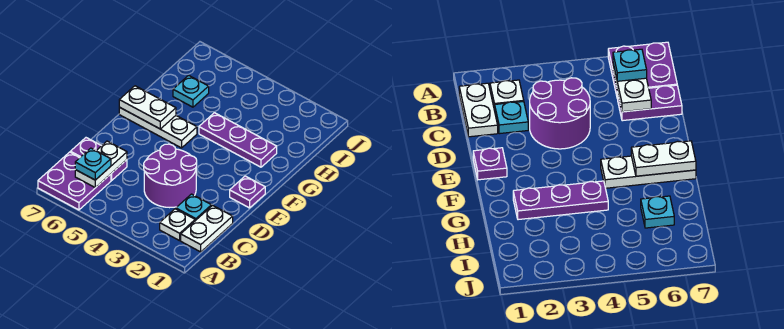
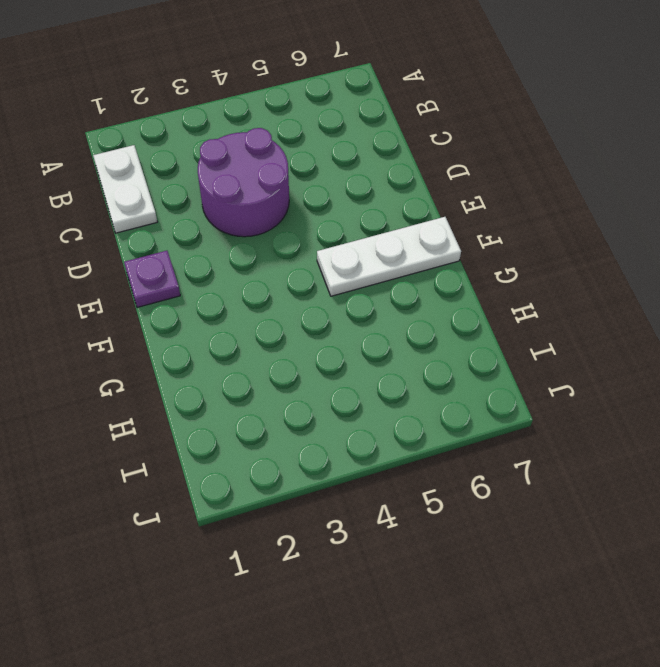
none -> purple plate A6:B7 level 1
none -> white plate B2 level 1
none -> cyan plate C2 level 1

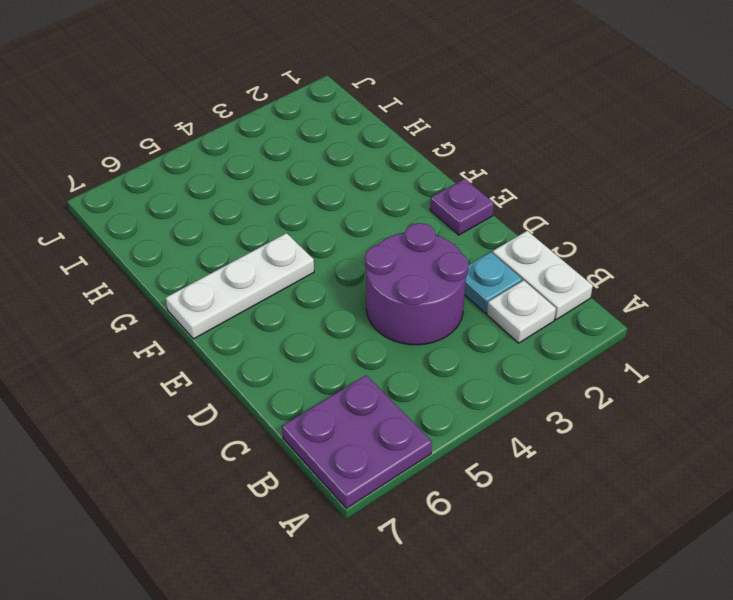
none -> purple plate C6:C7 level 1
none -> purple plate G2:G4 level 1
none -> cyan plate H6 level 1

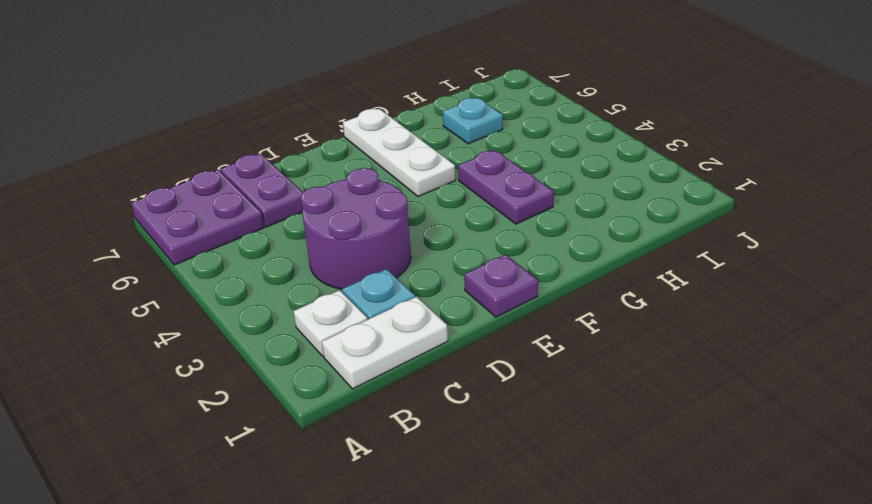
purple plate G3:G4 level 1 -> purple plate G2:G4 level 1
none -> white plate B6:C6 level 2
none -> white plate F6:F7 level 2
none -> cyan plate B6 level 3

